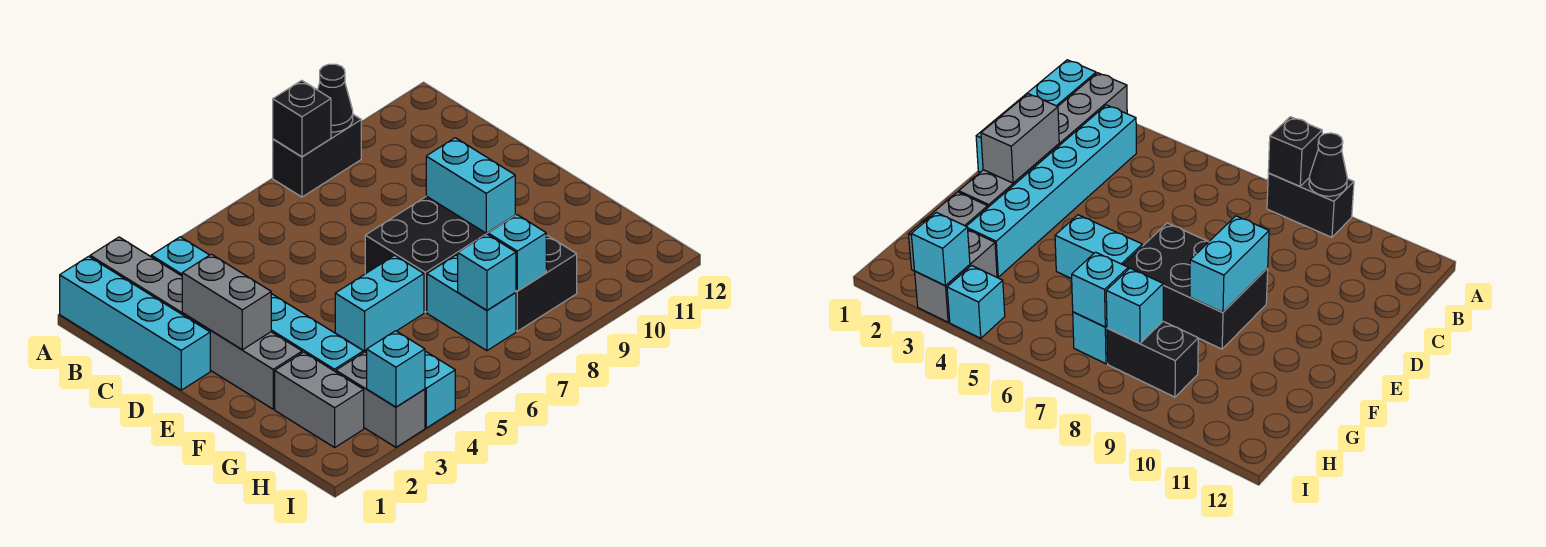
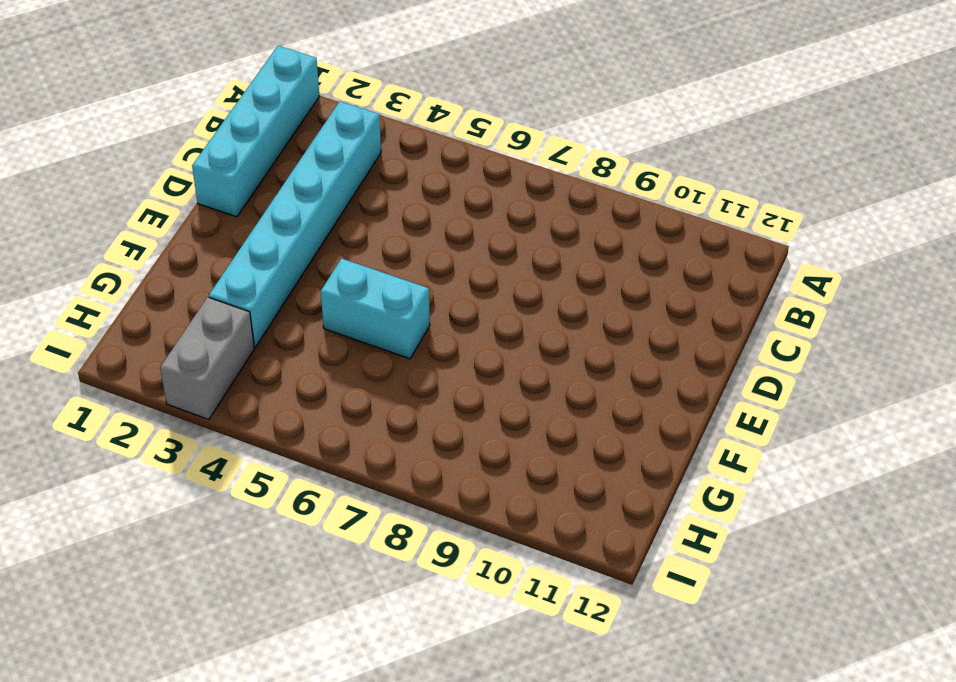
none -> grey brick A2:F2 level 1
none -> black brick A8:A9 level 1
none -> black brick E7:F9 level 1

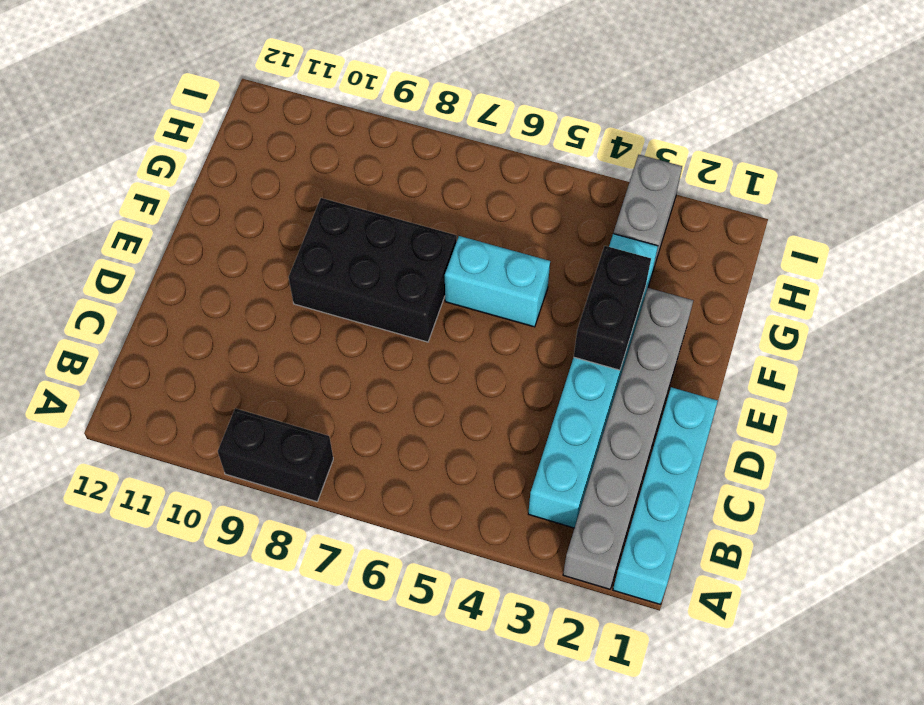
black brick E3:F3 level 2 -> black brick H8:H9 level 1
none -> grey brick G2:H2 level 1
none -> cyan brick G7:H7 level 1
none -> cyan brick I4 level 1

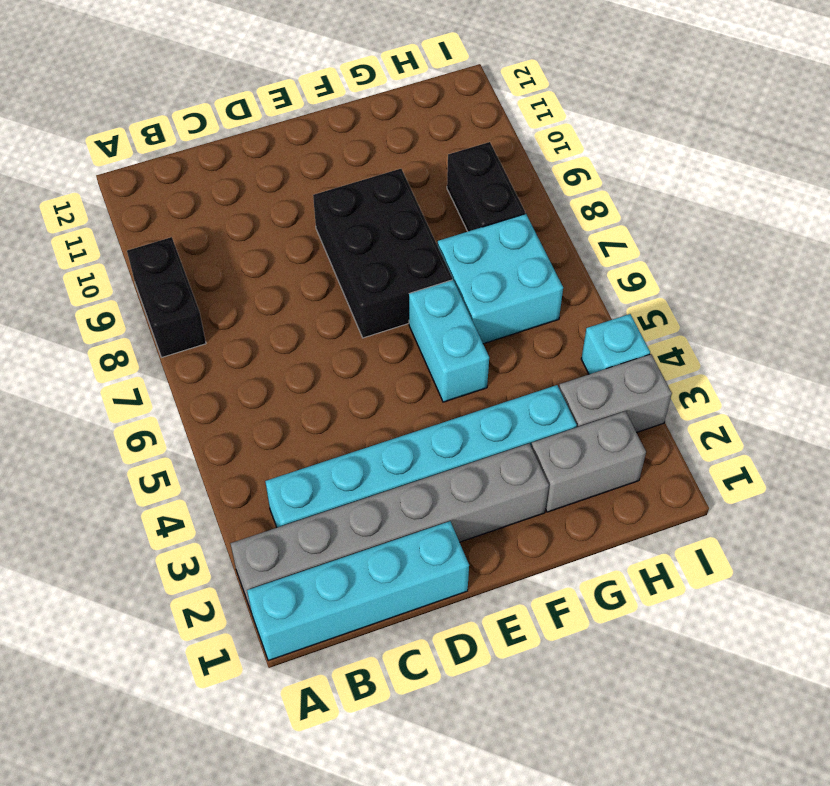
cyan brick G6:H7 level 1 -> cyan brick G7:H7 level 1
none -> black brick A8 level 2
none -> black cone A9 level 2
none -> grey brick D2:E2 level 2

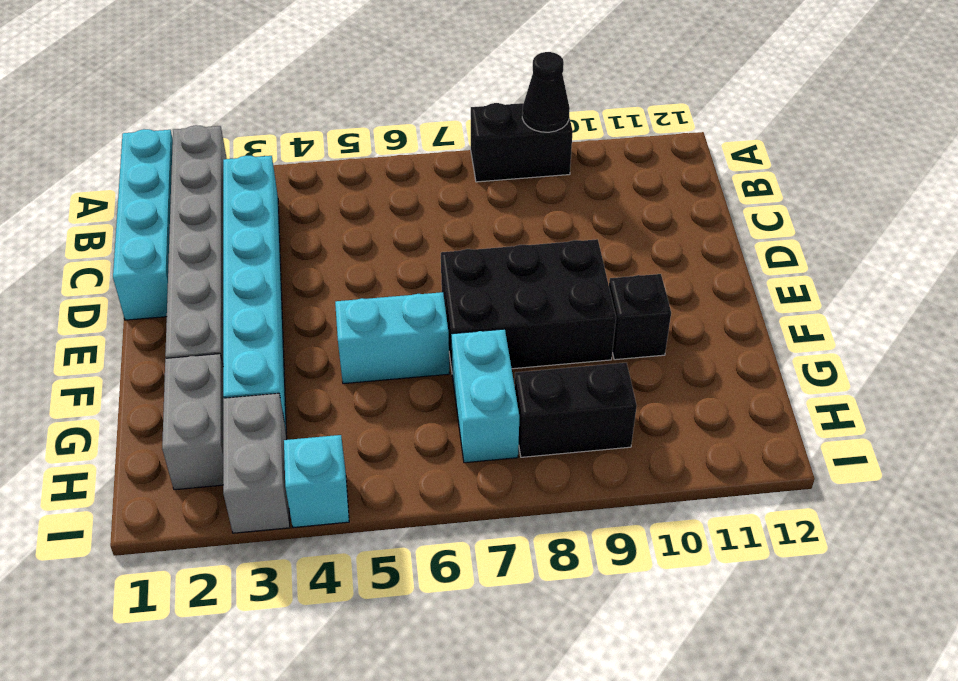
black brick F10 level 1 -> black brick A8 level 2
none -> grey brick D2:E2 level 2
none -> cyan brick E9:F9 level 2
none -> cyan brick H7 level 2

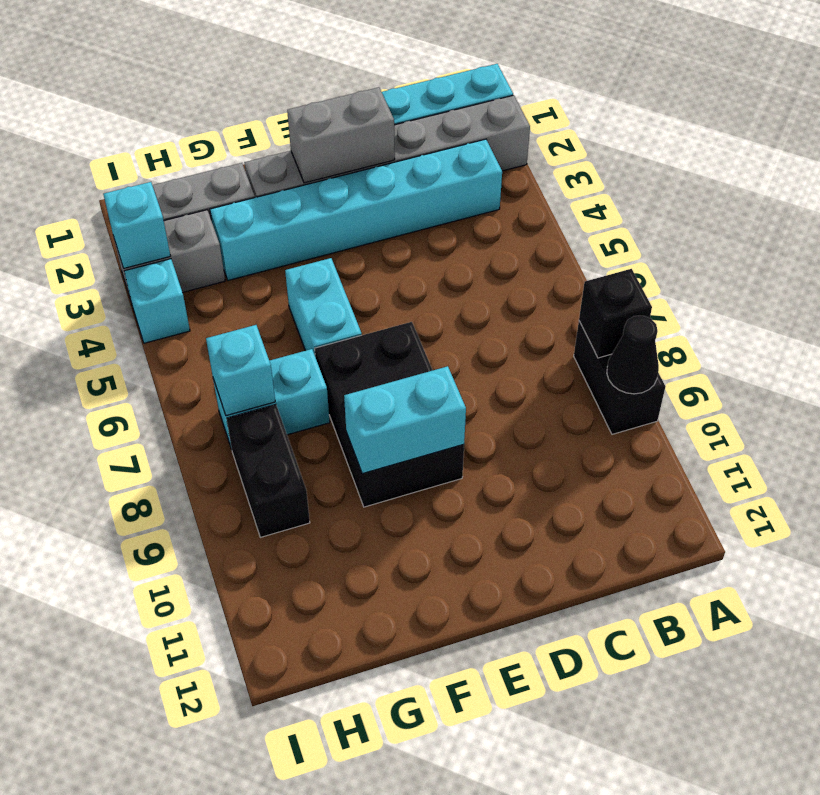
none -> cyan brick H8 level 2

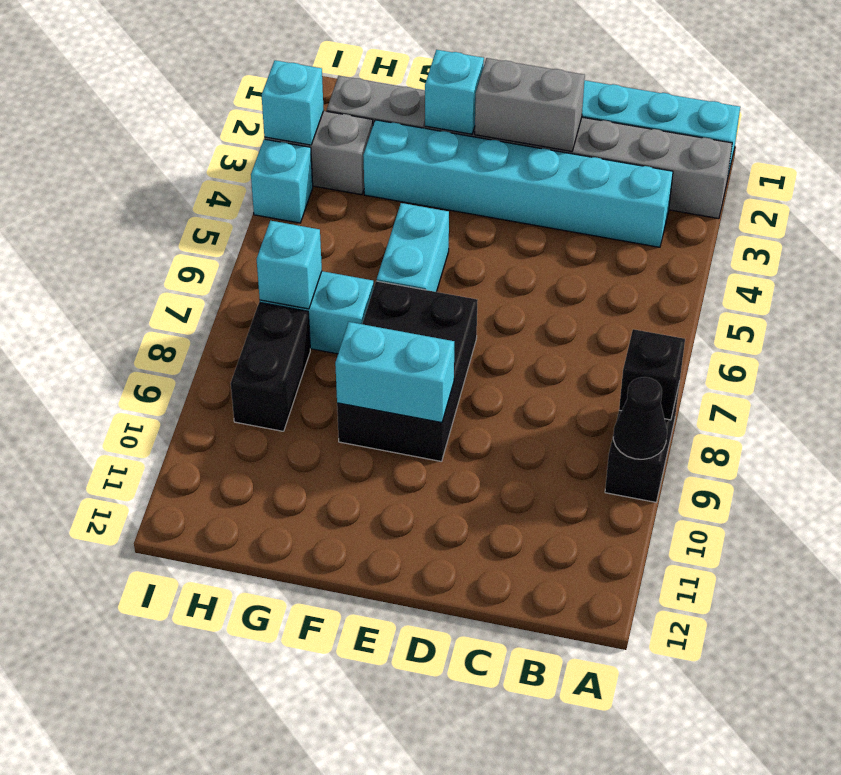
cyan brick F2 level 2 -> cyan brick H8 level 2

